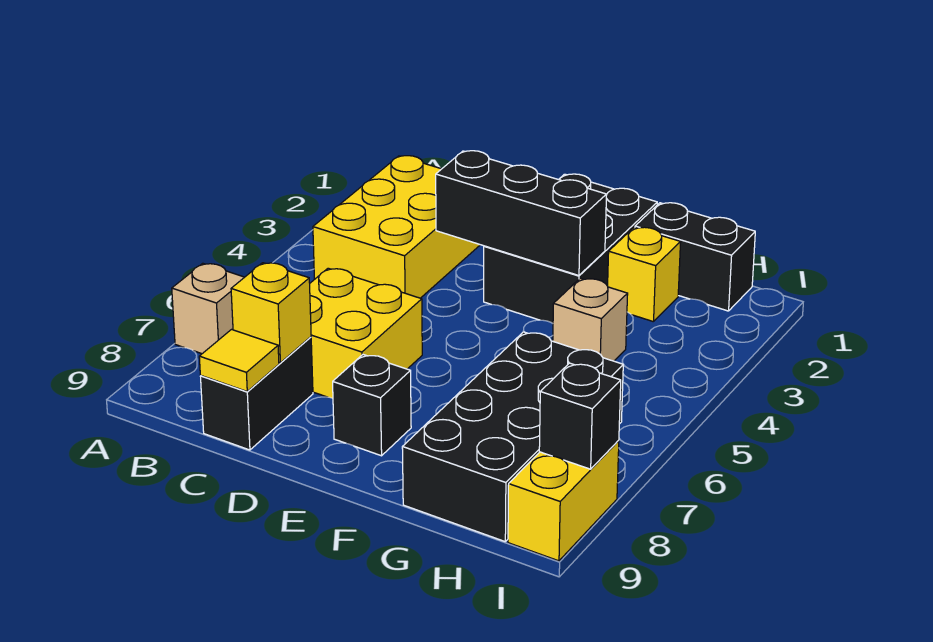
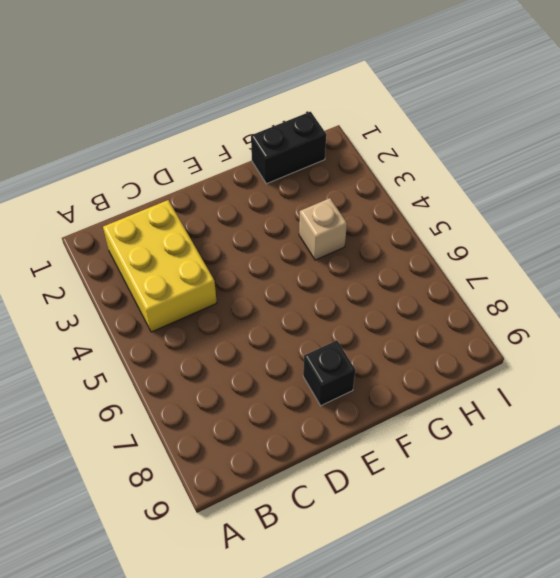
none -> tan brick A7 level 1
none -> yellow brick C6:D7 level 1
none -> black brick C8:C9 level 1

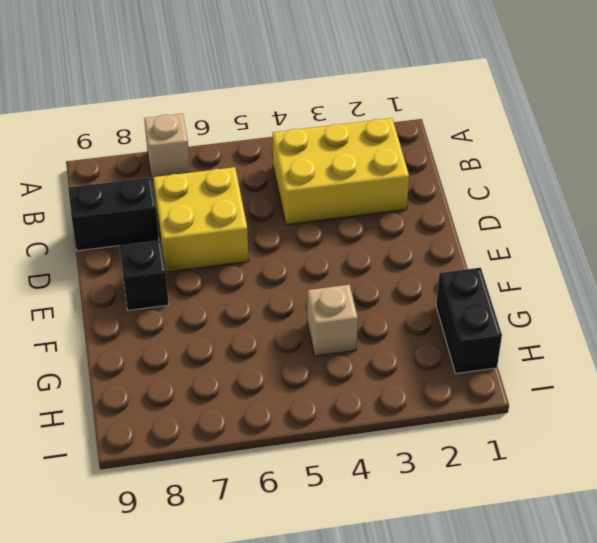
none -> black brick E1:F3 level 1
none -> yellow brick G2 level 1
none -> black brick G6:H9 level 1

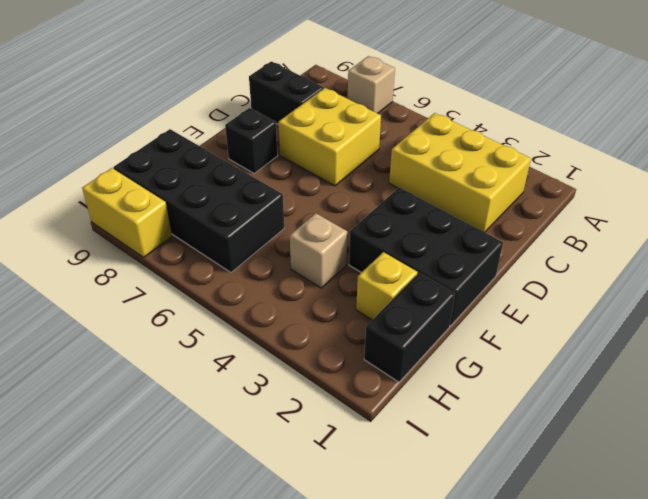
none -> yellow brick C8 level 2
none -> yellow tile C9 level 2
none -> black brick D3:F3 level 2

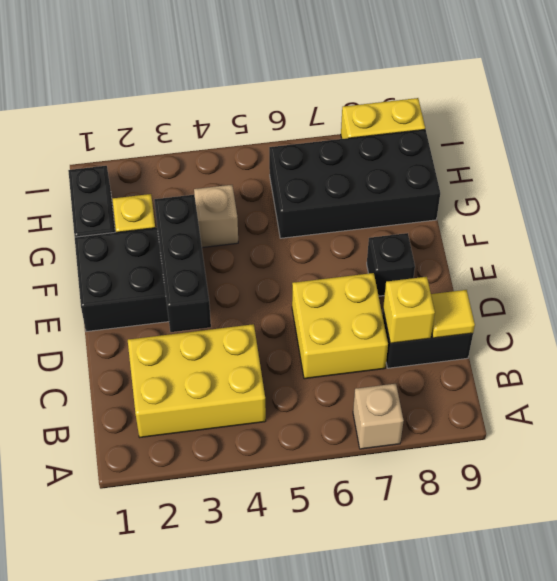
none -> black brick I8 level 2

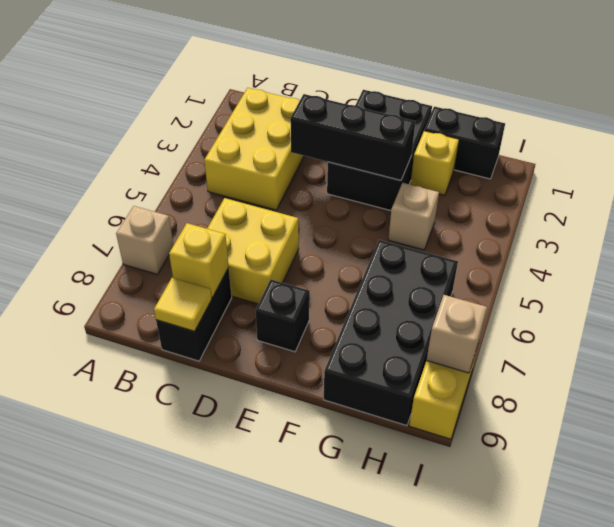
tan brick I8 level 2 -> black brick I8 level 2

